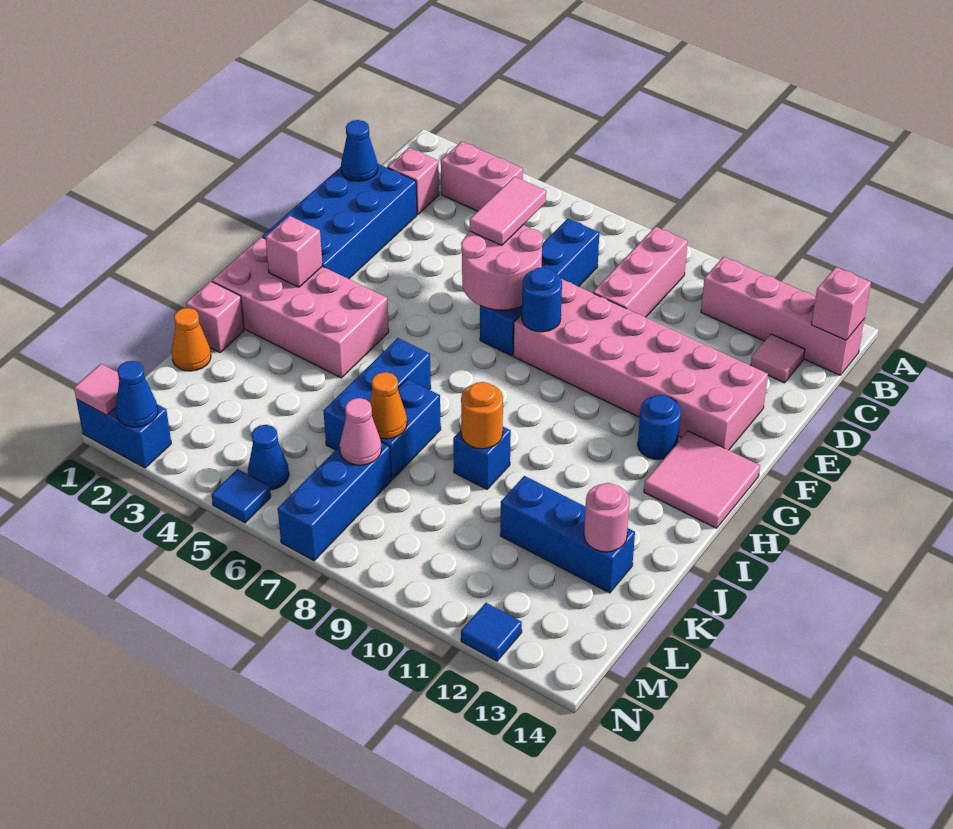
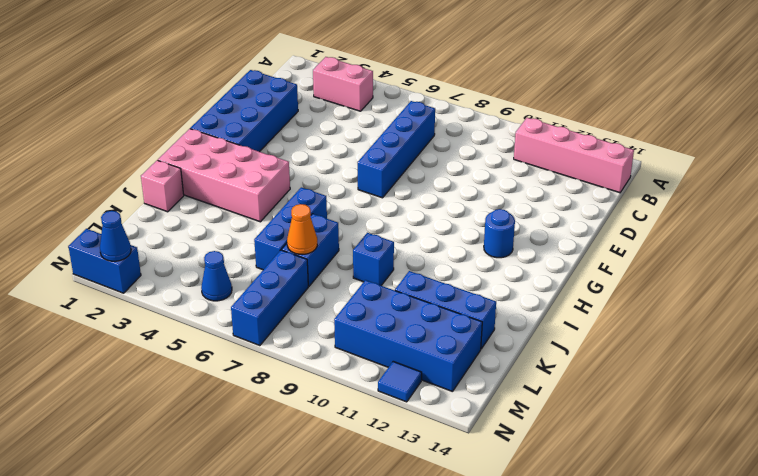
blue brick L10:M13 level 1 -> none
none -> pink brick B9:D9 level 1
none -> pink brick C2 level 1
none -> pink tile C13 level 1
none -> pink brick E8:F13 level 1

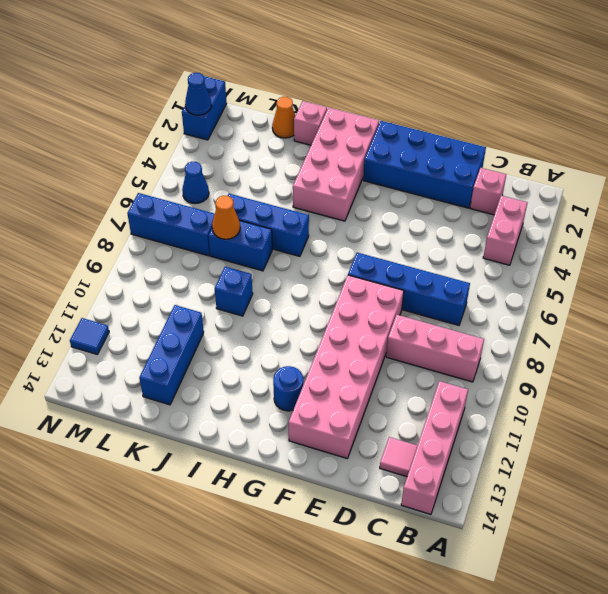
none -> pink tile G13:H14 level 1
none -> blue tile N5 level 1
none -> pink brick B14 level 2
none -> blue cone D1 level 2

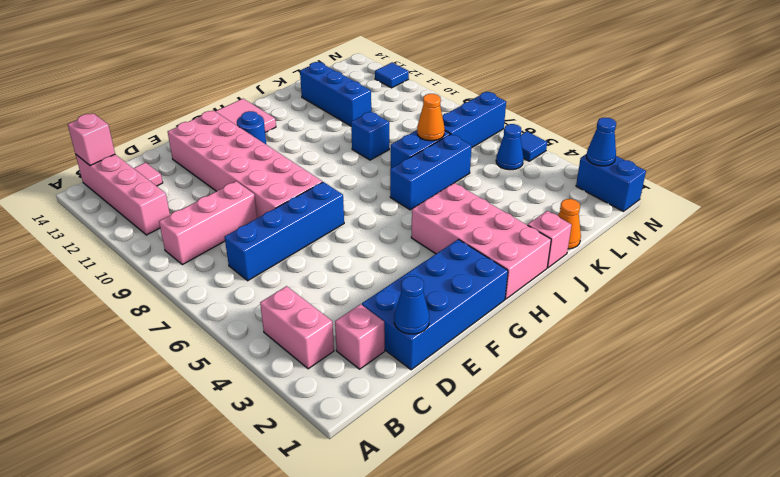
none -> pink round brick E6:F7 level 2
none -> blue round brick F8 level 2
none -> pink brick H2 level 2
none -> orange round brick J9 level 2

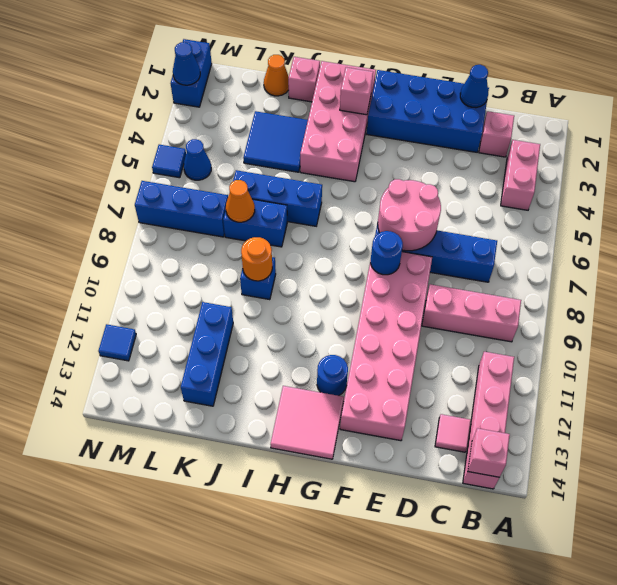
blue tile J3:K4 level 1 -> none
none -> pink round brick K13 level 2
none -> pink cone L7 level 2
none -> pink tile N1 level 2
none -> pink tile D6:E6 level 3

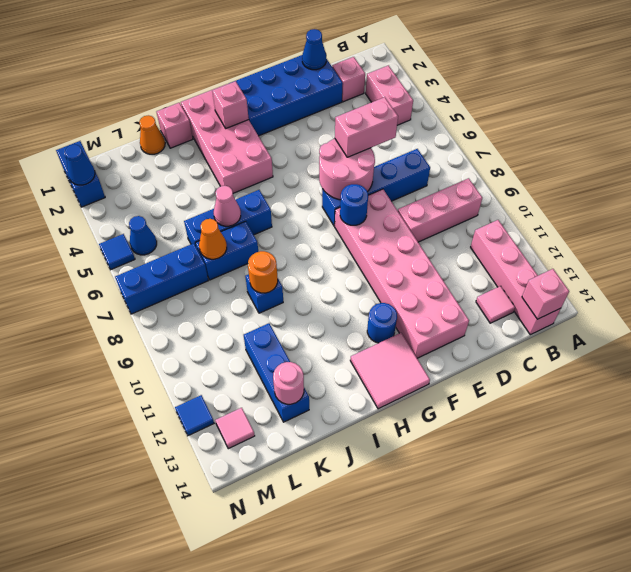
pink brick D6:E6 level 3 -> pink tile D6:E6 level 3
pink cone J6 level 2 -> pink cone L7 level 2
pink tile M13 level 1 -> pink tile N1 level 2

